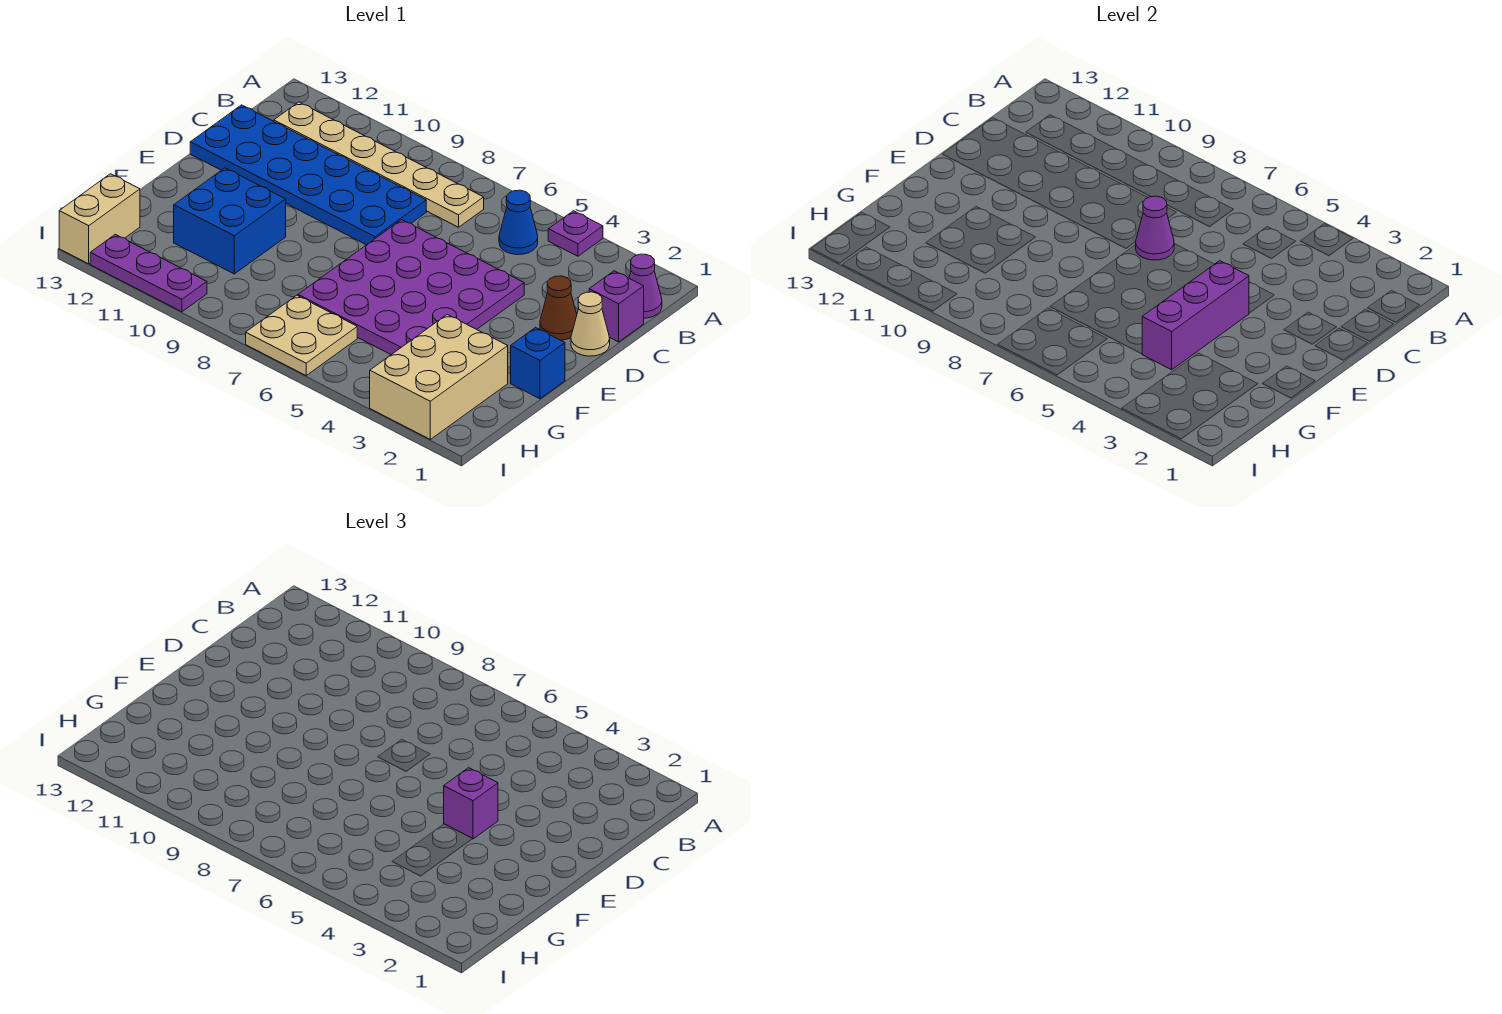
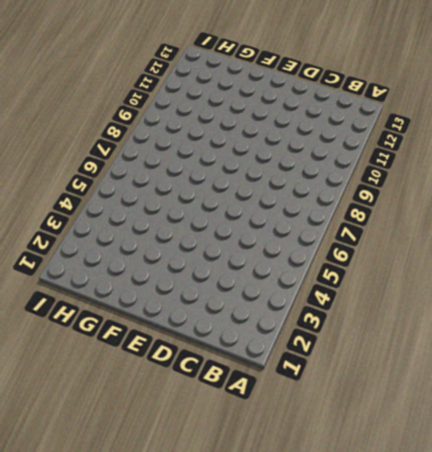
none -> purple plate A4 level 1
none -> purple cone B1 level 1
none -> blue cone B5 level 1

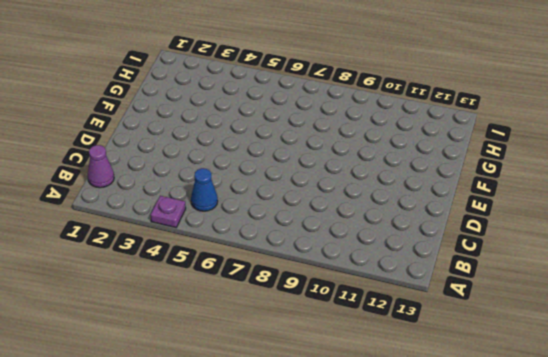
none -> tan plate B7:B12 level 1
none -> purple brick C1 level 1
none -> blue plate C8:D13 level 1

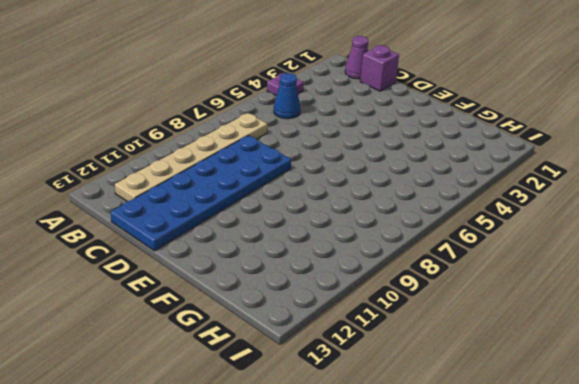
none -> tan cone D1 level 1
none -> brown cone D2 level 1
none -> purple plate D4:G7 level 1

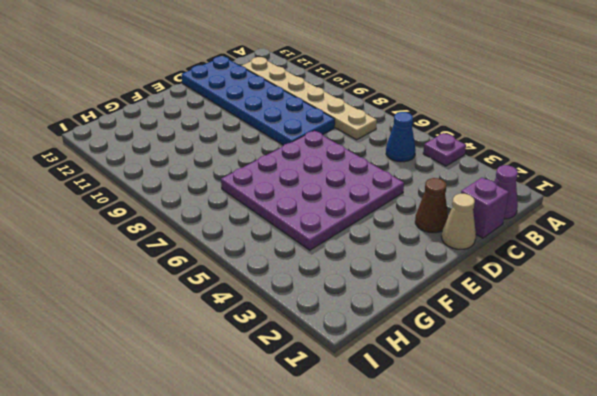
none -> blue brick F1 level 1
none -> blue brick F10:G11 level 1
none -> tan brick G2:I3 level 1

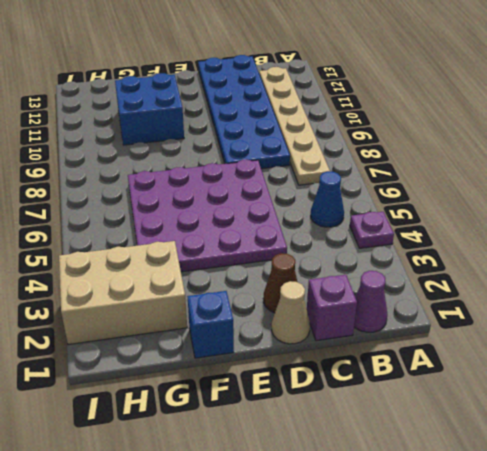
none -> tan plate H6:I7 level 1
none -> tan brick H13:I13 level 1
none -> purple plate I10:I12 level 1

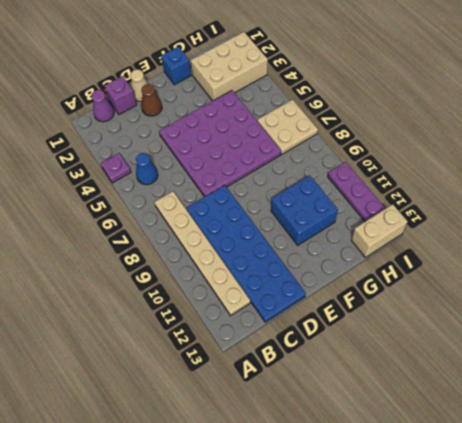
none -> purple cone D7 level 2
none -> purple brick E4:G4 level 2
none -> purple brick E4 level 3

